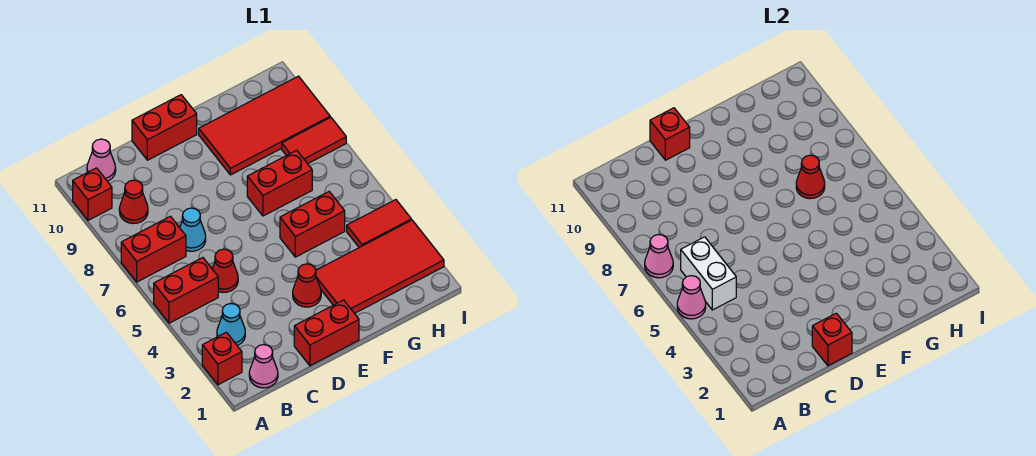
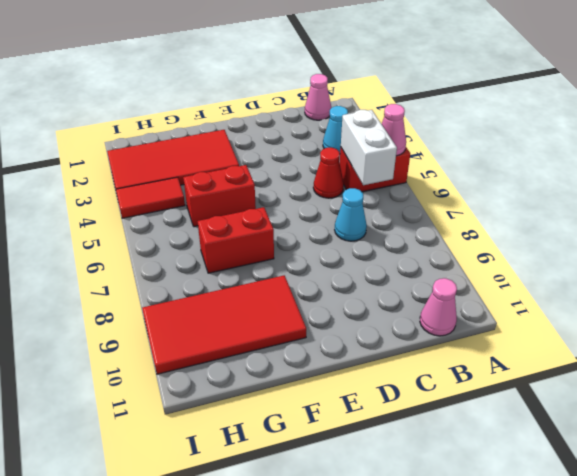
none -> red brick A2 level 1
none -> red brick A7:B7 level 1
none -> red brick A10 level 1

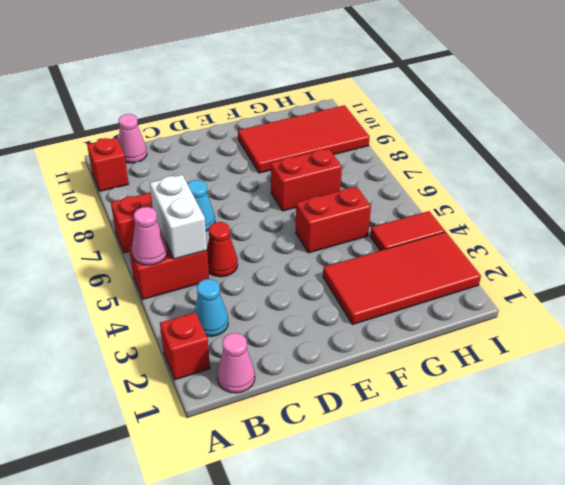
none -> red cone B9 level 1
none -> red brick D1:E1 level 1
none -> red brick D11:E11 level 1

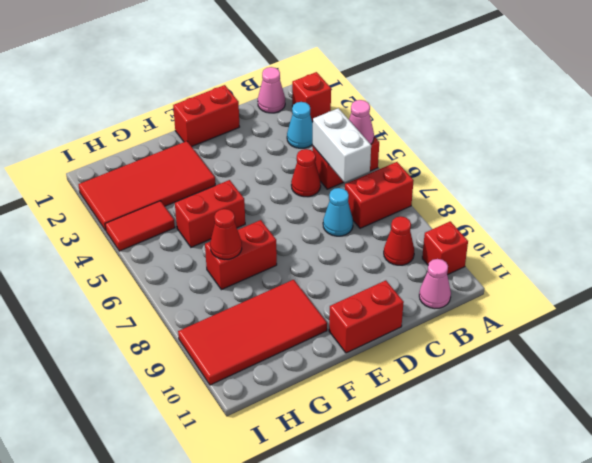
none -> red cone E3 level 1
none -> red tile H8:I8 level 1
none -> pink cone A7 level 2

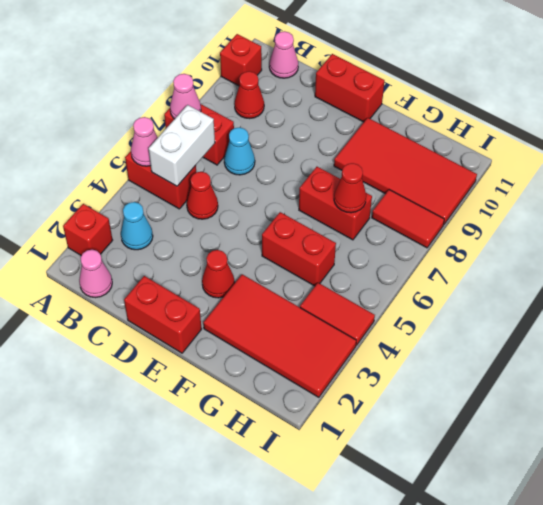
none -> red brick D1 level 2
none -> red brick D11 level 2

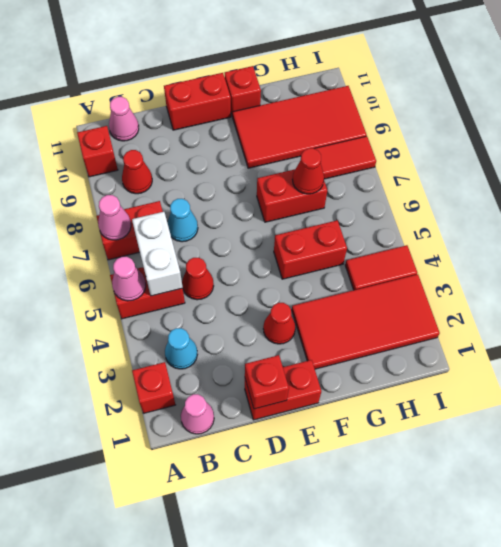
red brick F11 level 1 -> red brick D11 level 2

